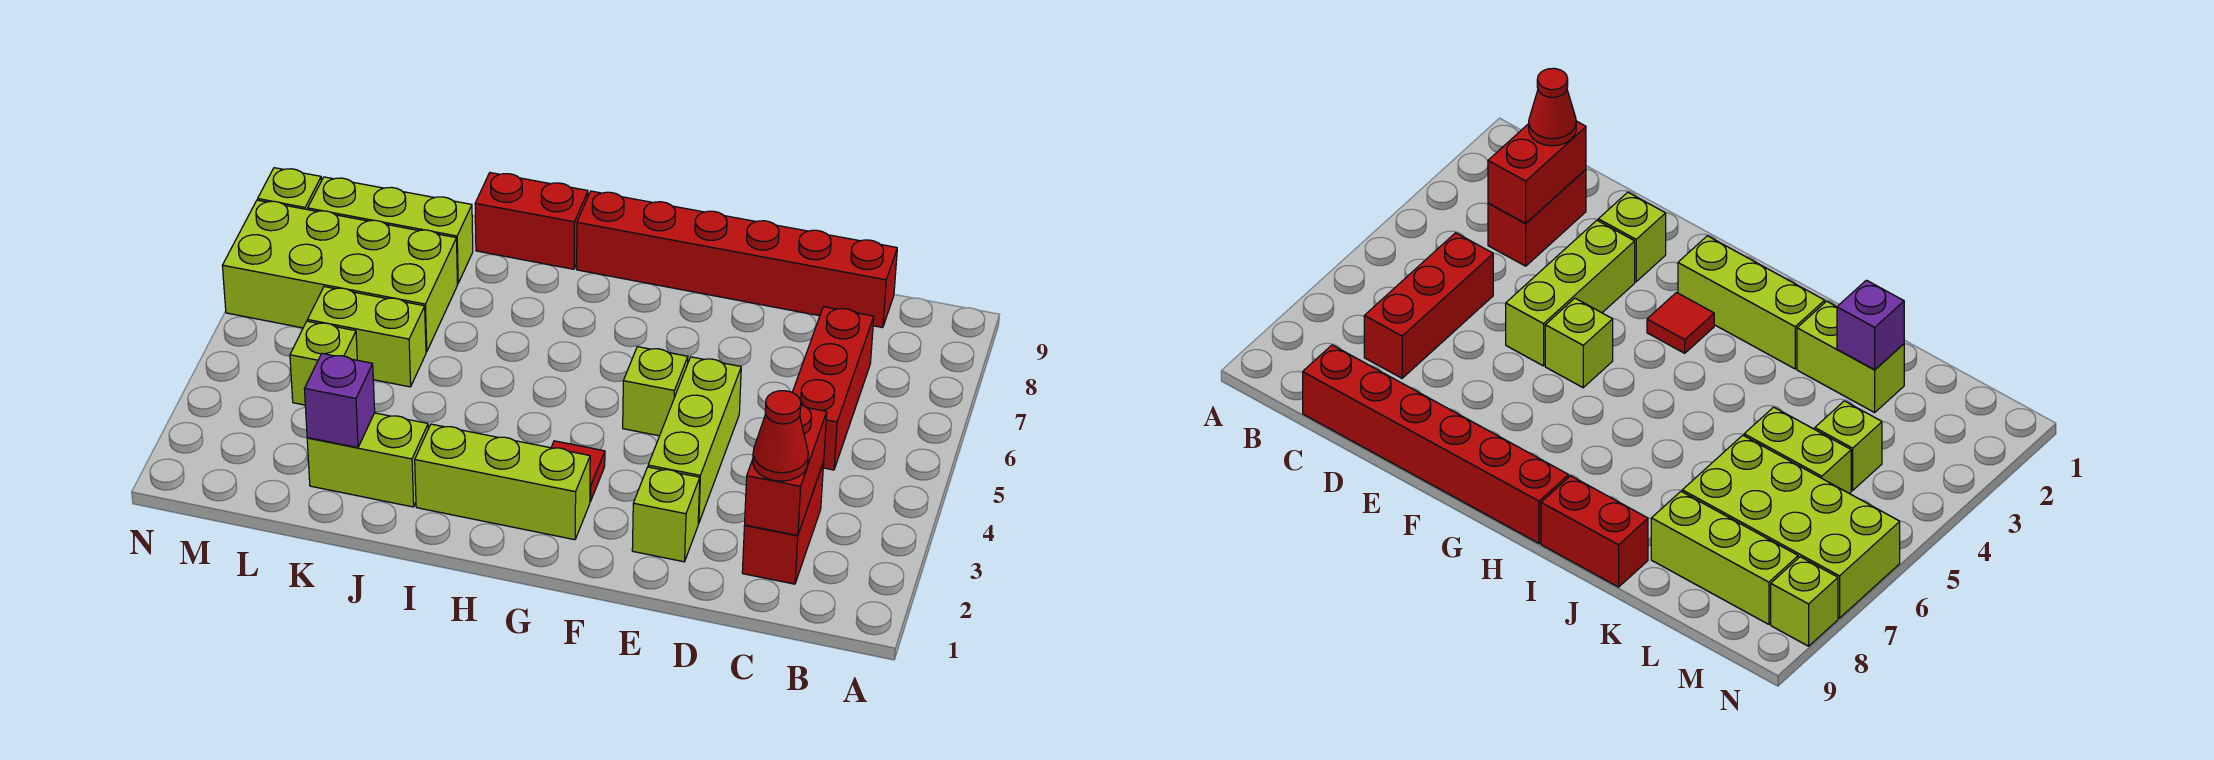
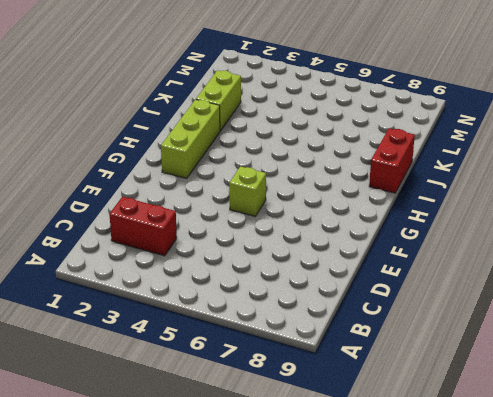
none -> red brick C5:C7 level 1
none -> red brick C9:H9 level 1
none -> lime brick E2 level 1

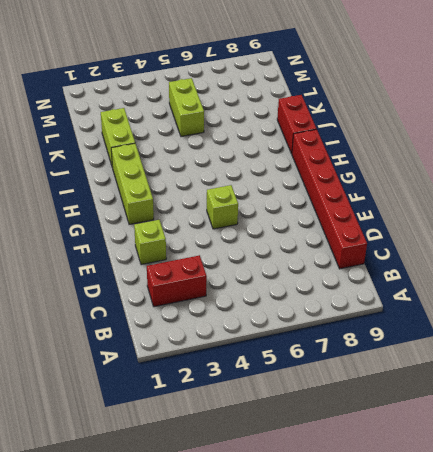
none -> red brick C5:C7 level 1
none -> lime brick E3:E5 level 1
none -> red tile G3 level 1

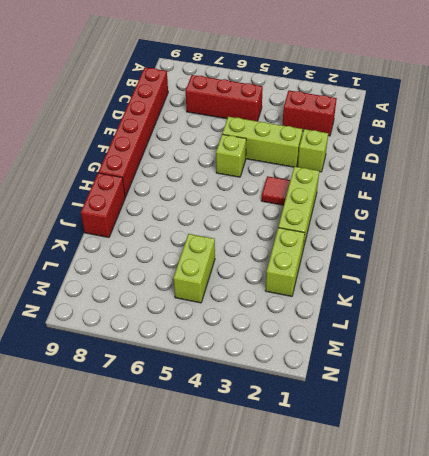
none -> lime brick K6:N7 level 1
none -> lime brick K8:M8 level 1
none -> lime brick L4 level 1

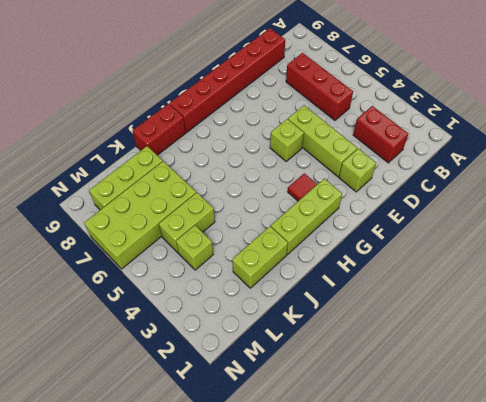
none -> lime brick N8 level 1
none -> red brick C2:C3 level 2
none -> purple brick K2 level 2

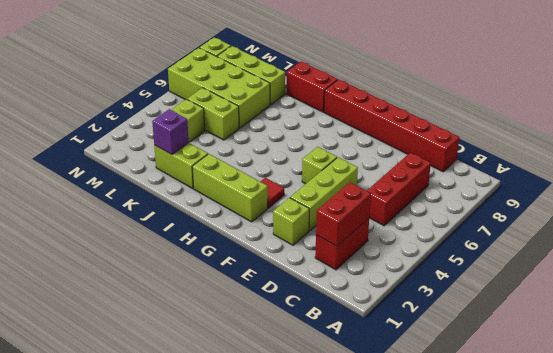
none -> red cone C2 level 3

